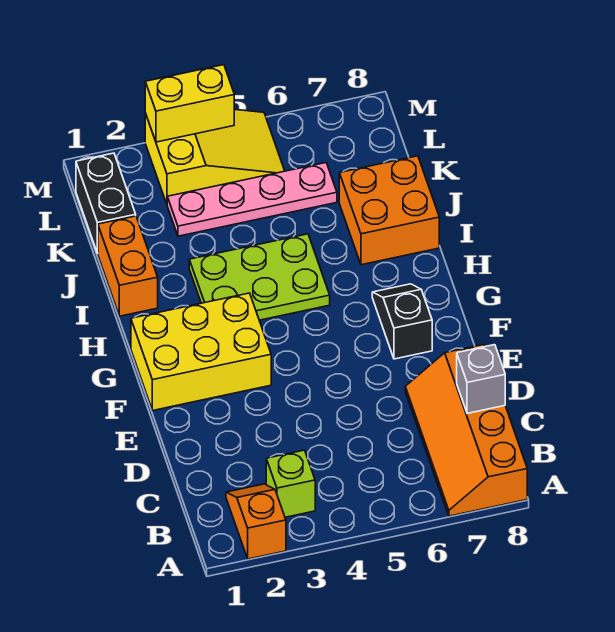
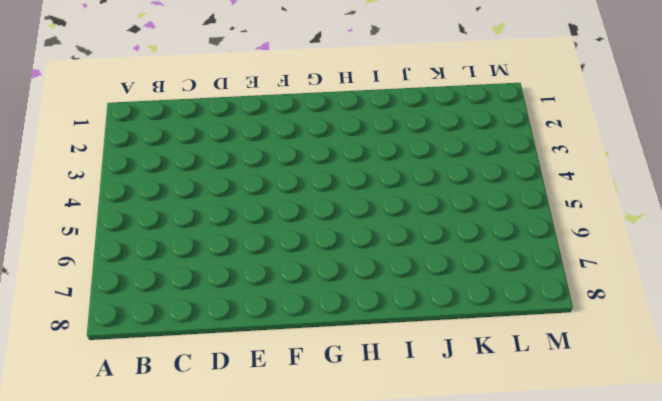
none -> orange slope A2:B2 level 1 top A
none -> orange slope A7:D8 level 1 top 8
none -> lime brick B3 level 1

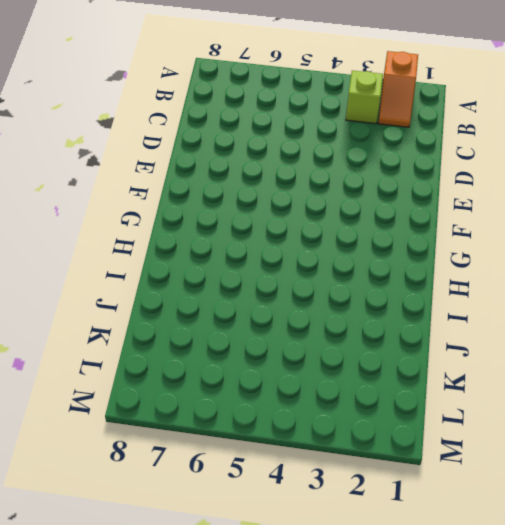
none -> orange slope A7:D8 level 1 top 8
none -> yellow brick F1:G3 level 1
none -> black slope F7:G7 level 1 top F

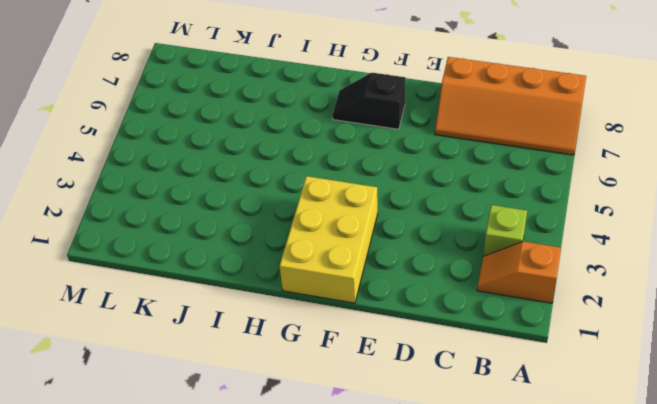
none -> lime plate H3:I5 level 1
none -> orange brick I1:J1 level 1
none -> orange brick I7:J8 level 1

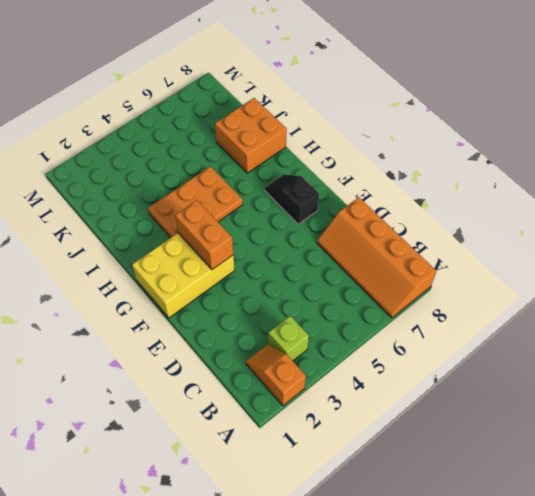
orange brick F3:G3 level 2 -> orange brick I1:J1 level 1
orange plate H3:I5 level 1 -> lime plate H3:I5 level 1
none -> black brick K1:L1 level 1
none -> pink plate K3:K6 level 1
none -> yellow slope L3:M5 level 1 top 3

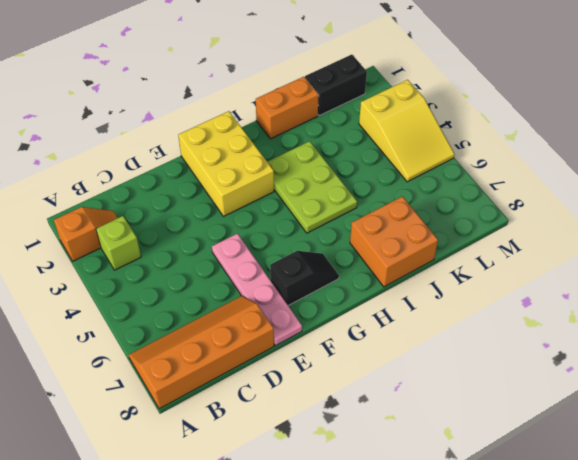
pink plate E5:E8 level 1 -> pink plate K3:K6 level 1
none -> grey brick C8 level 2
none -> yellow brick M3:M4 level 2

